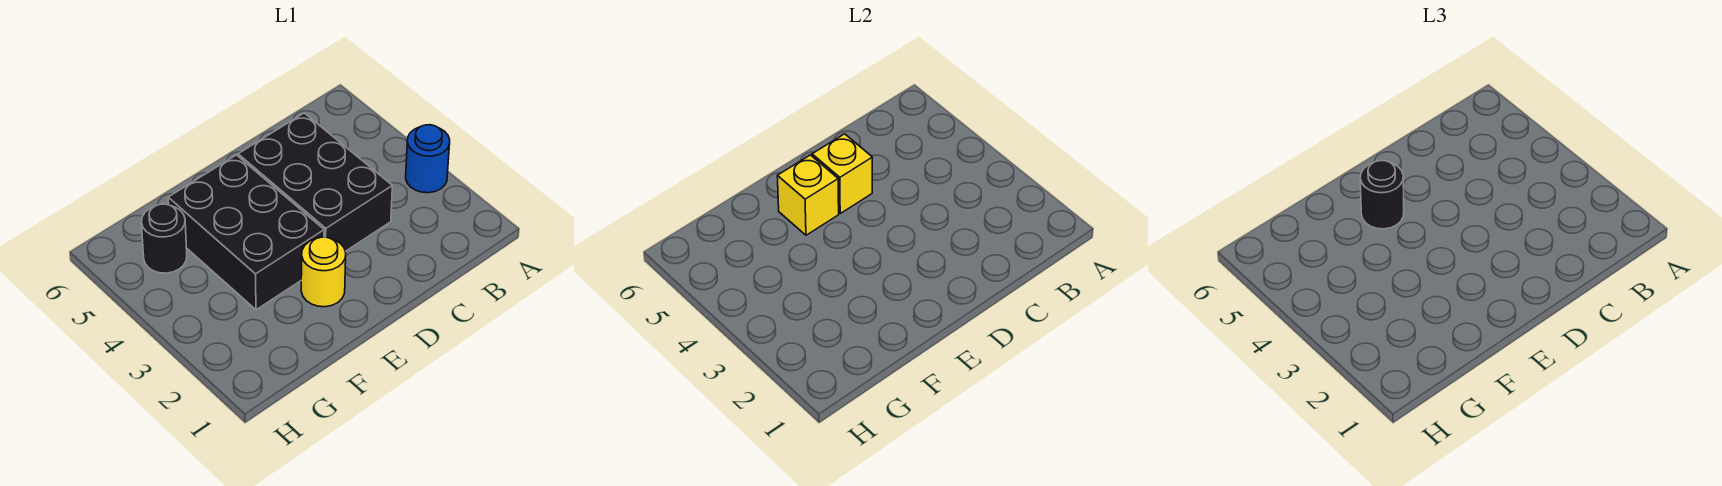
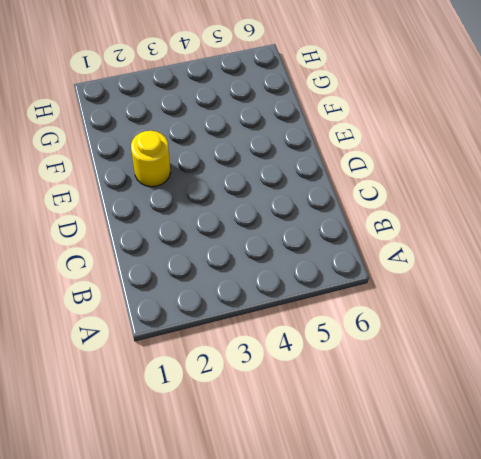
none -> blue round brick A3 level 1
none -> black brick C3:D5 level 1

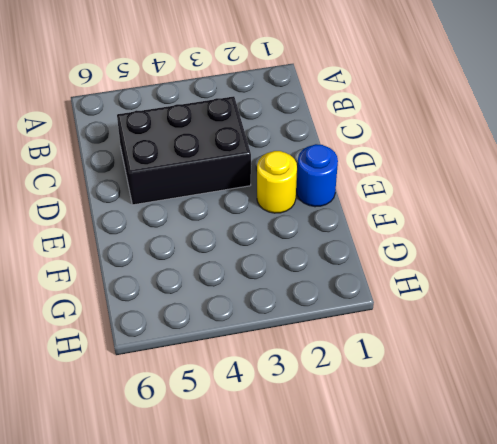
blue round brick E1 level 1 -> blue round brick A3 level 1
none -> black brick E3:F5 level 1
none -> black round brick G5 level 1

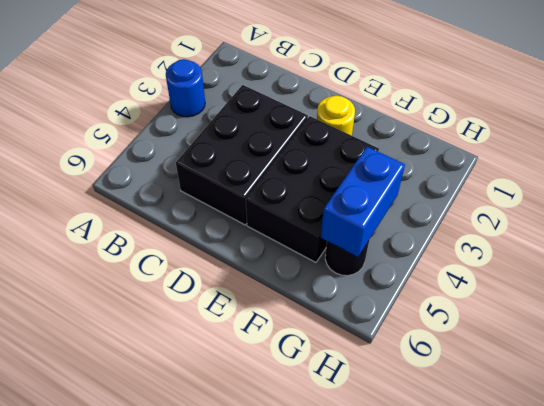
blue brick G4:G5 level 2 -> none
none -> yellow brick D5 level 2
none -> yellow brick E5 level 2

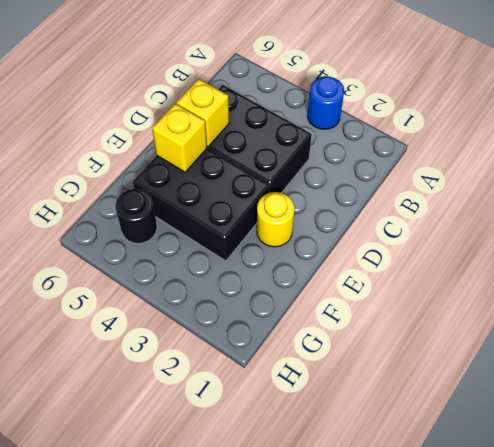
none -> black round brick E5 level 3

